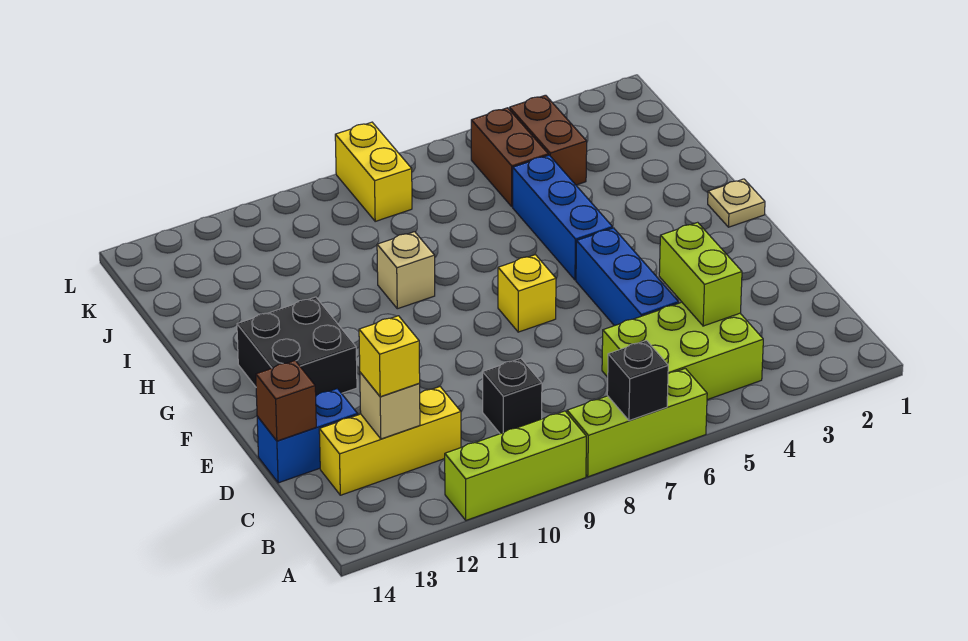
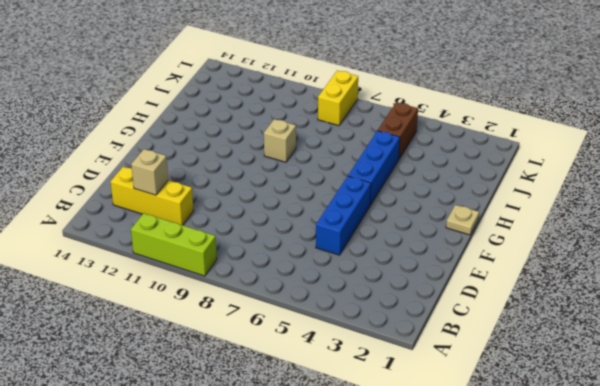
none -> lime brick A6:A8 level 1
none -> lime brick B4:C6 level 1
none -> black brick C9 level 1

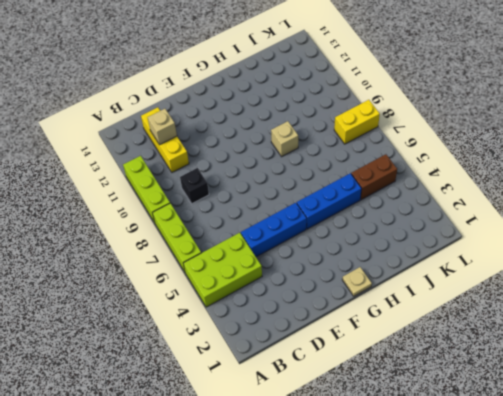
lime brick A4:C5 level 1 -> lime brick B4:C6 level 1
none -> blue brick D13:D14 level 1
none -> yellow brick F7 level 1
none -> black brick F12:G13 level 1

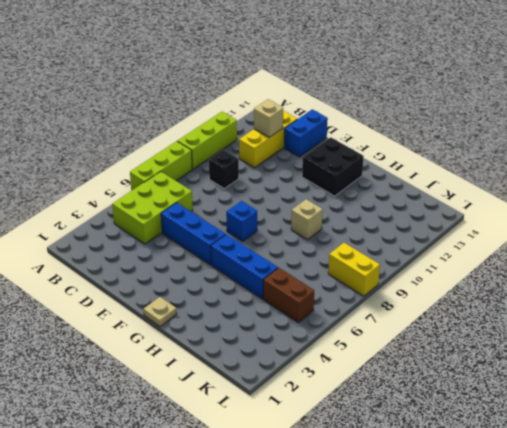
blue brick F7 level 1 -> yellow brick F7 level 1
none -> brown brick J4:K4 level 1
none -> black brick A7 level 2
none -> lime brick C4:D4 level 2

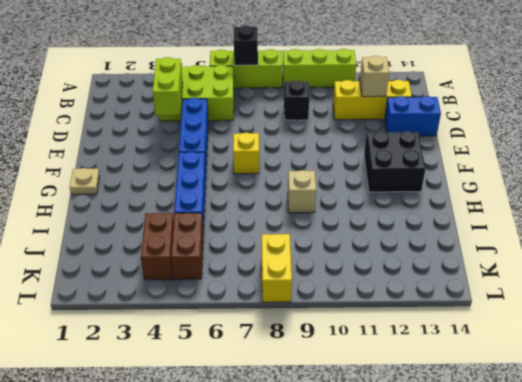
none -> brown brick D14 level 2
none -> yellow brick C12 level 3

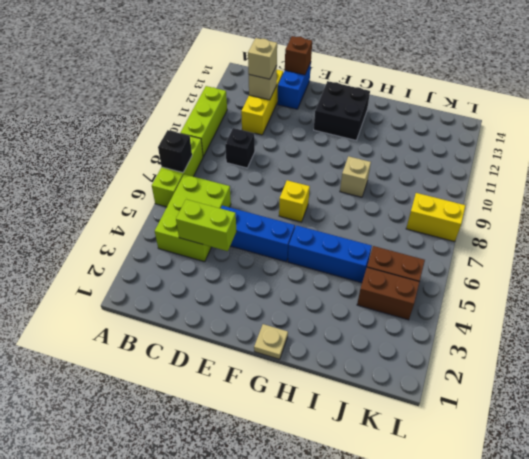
tan brick C12 level 3 -> yellow brick C12 level 3

